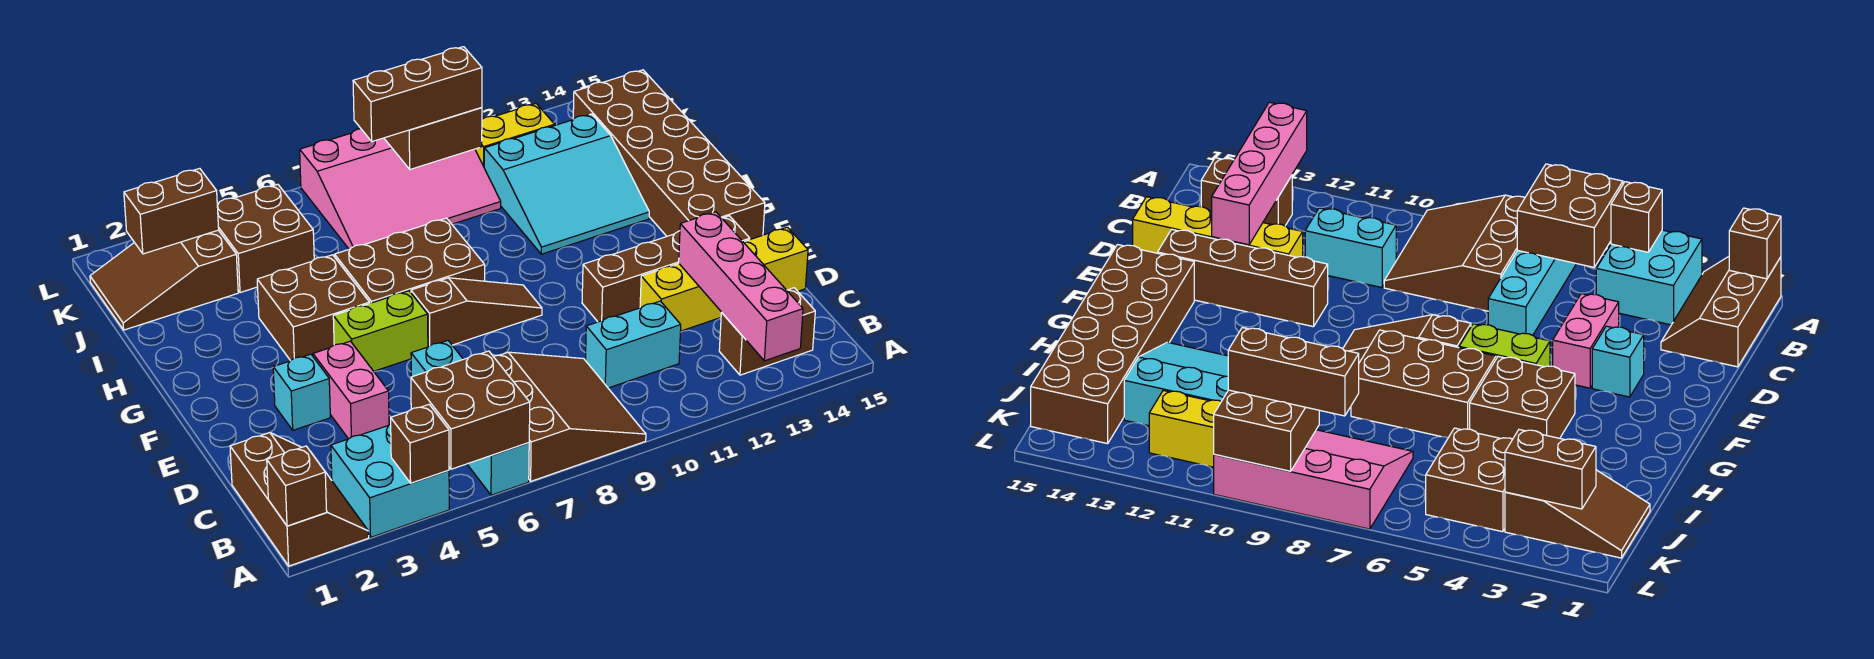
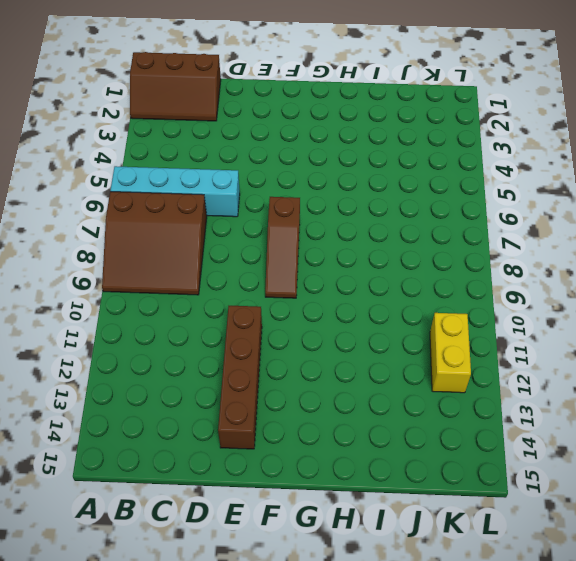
none -> cyan brick A3:B4 level 1
none -> brown brick B13:B14 level 1
none -> cyan brick C10:C11 level 1

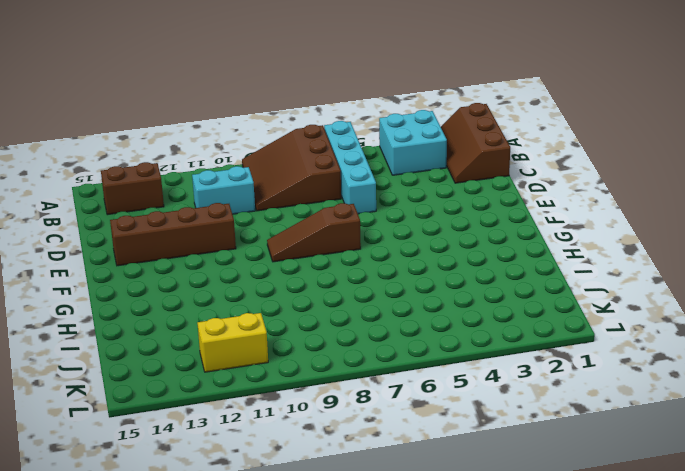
none -> pink brick D4:E4 level 1
none -> yellow brick D12:D15 level 1
none -> cyan brick E3 level 1

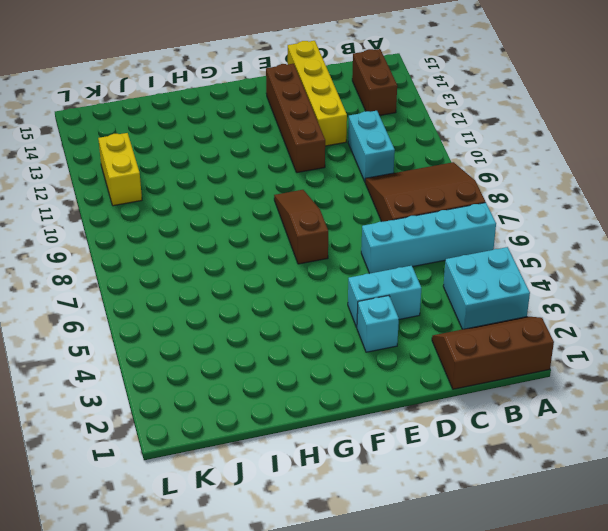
cyan brick D4:E4 level 1 -> pink brick D4:E4 level 1
none -> lime brick F5:F6 level 1
none -> brown brick F14:K15 level 1
none -> brown brick G4:H5 level 1

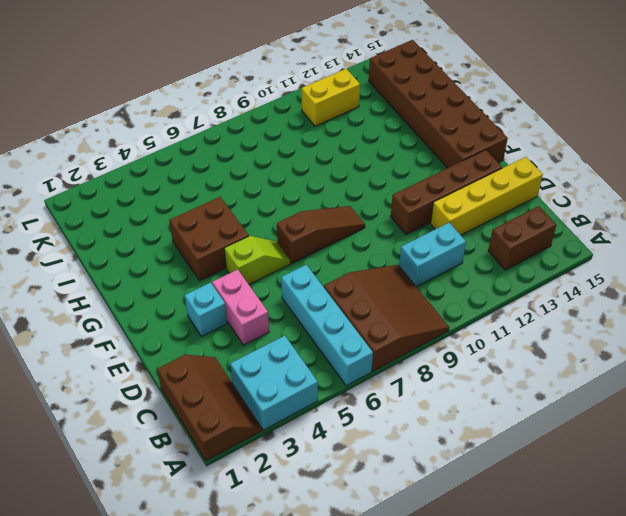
lime slope F5:F6 level 1 top 5 -> lime brick F5:F6 level 1
none -> brown brick G6:H8 level 1
none -> cyan slope H11:J13 level 1 top J
none -> brown slope J1:K3 level 1 top 3

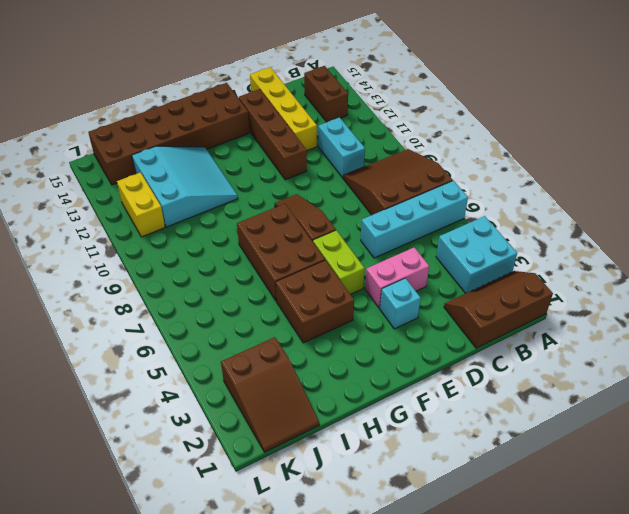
none -> brown brick J4:K5 level 1
none -> pink slope J7:L10 level 1 top L
none -> brown brick A1 level 2

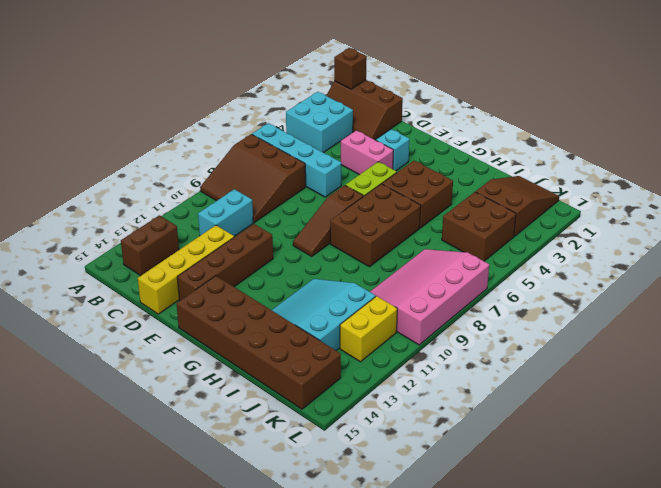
none -> brown brick A4 level 2
none -> brown brick A5:B6 level 2
none -> pink brick A13:D13 level 2

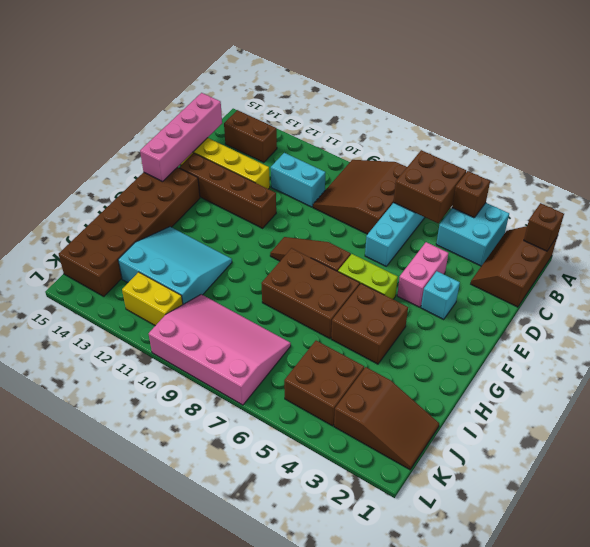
pink brick C15:F15 level 2 -> pink brick A13:D13 level 2
none -> brown brick K2:K3 level 2
none -> brown brick K9:L10 level 2
none -> brown brick K8:K10 level 3

